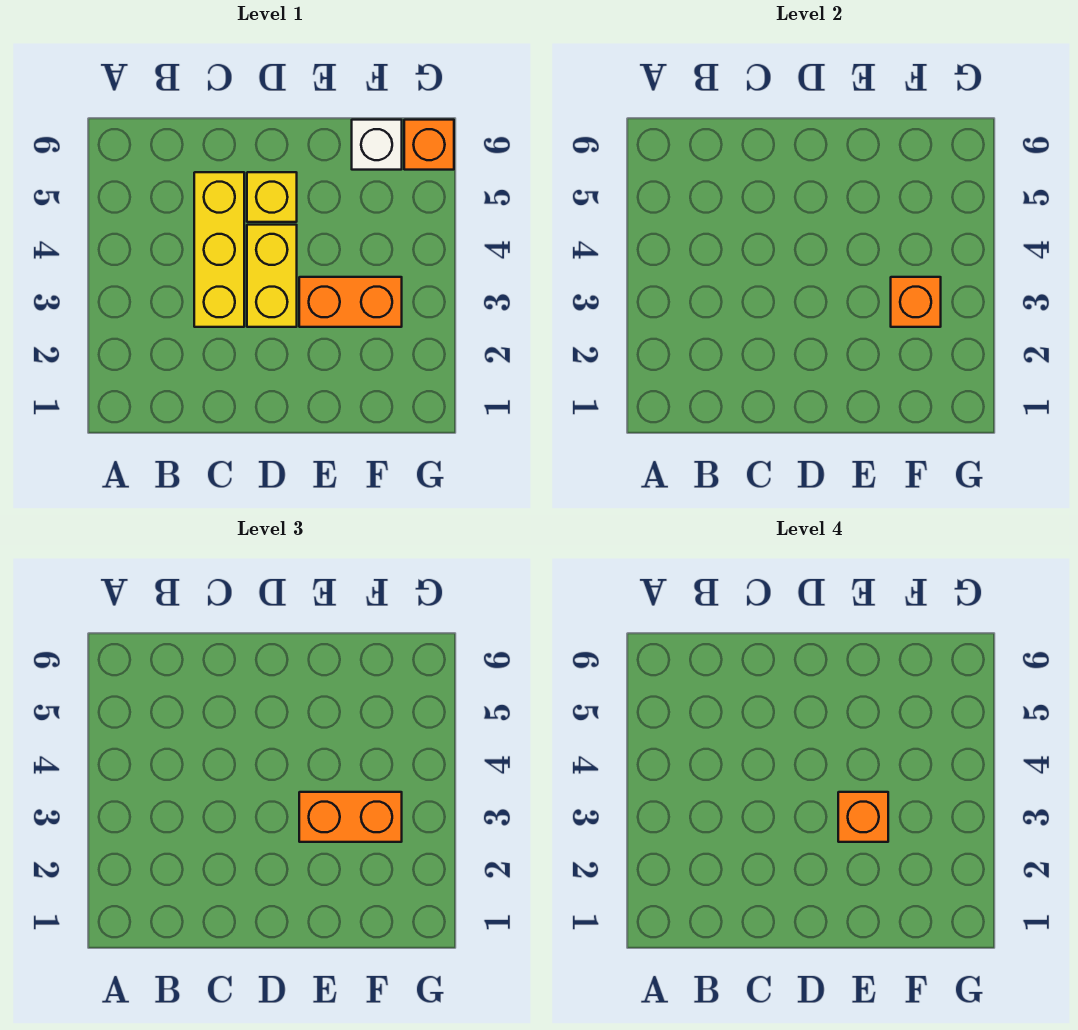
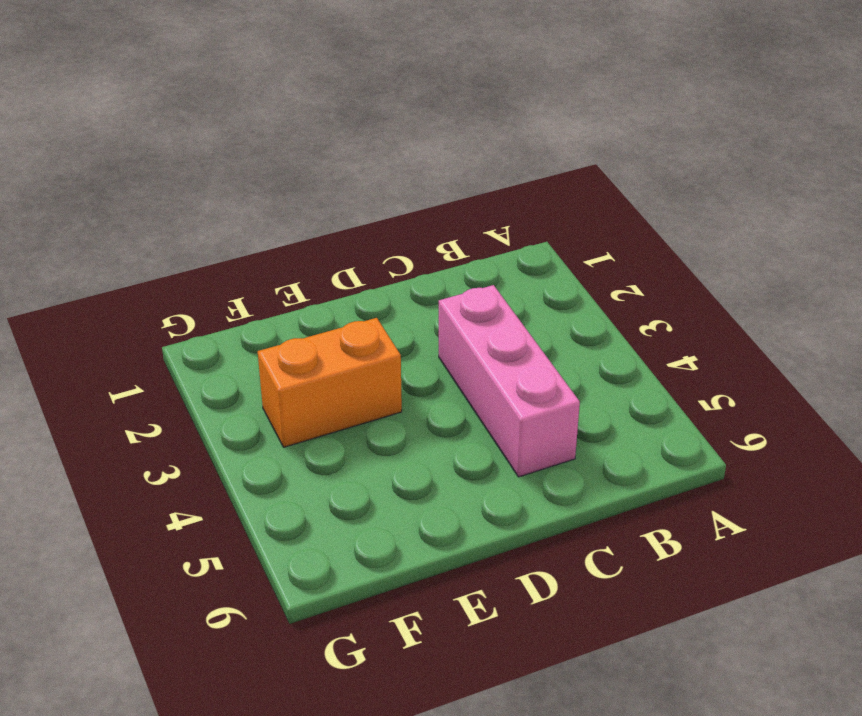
pink brick C3:C5 level 1 -> yellow brick C3:C5 level 1
none -> yellow brick D3:D4 level 1
none -> yellow brick D5 level 1

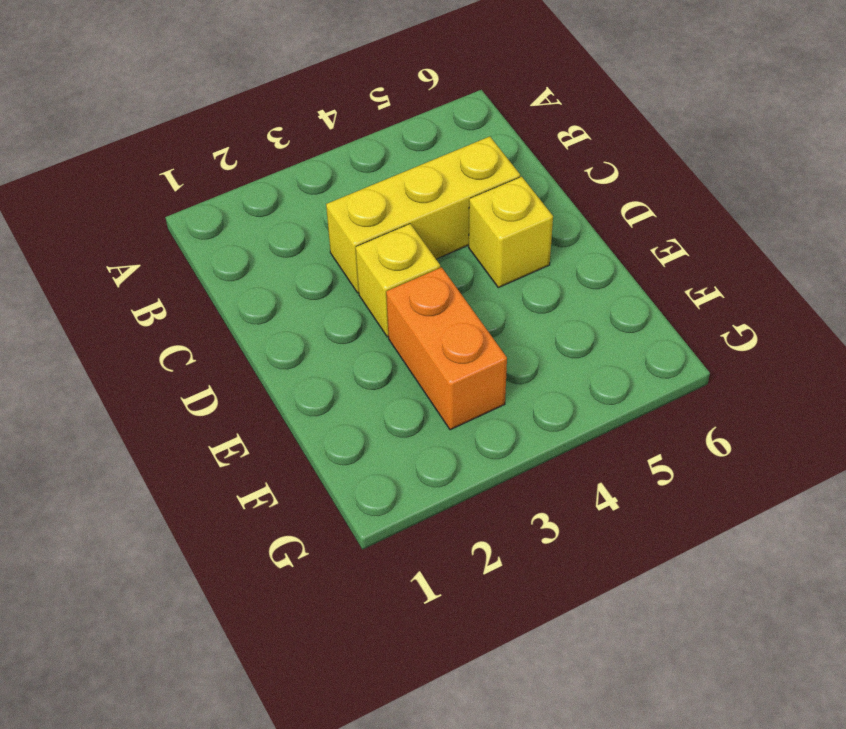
yellow brick D3 level 1 -> yellow brick D3:D4 level 1
none -> white brick F6 level 1
none -> orange brick G6 level 1

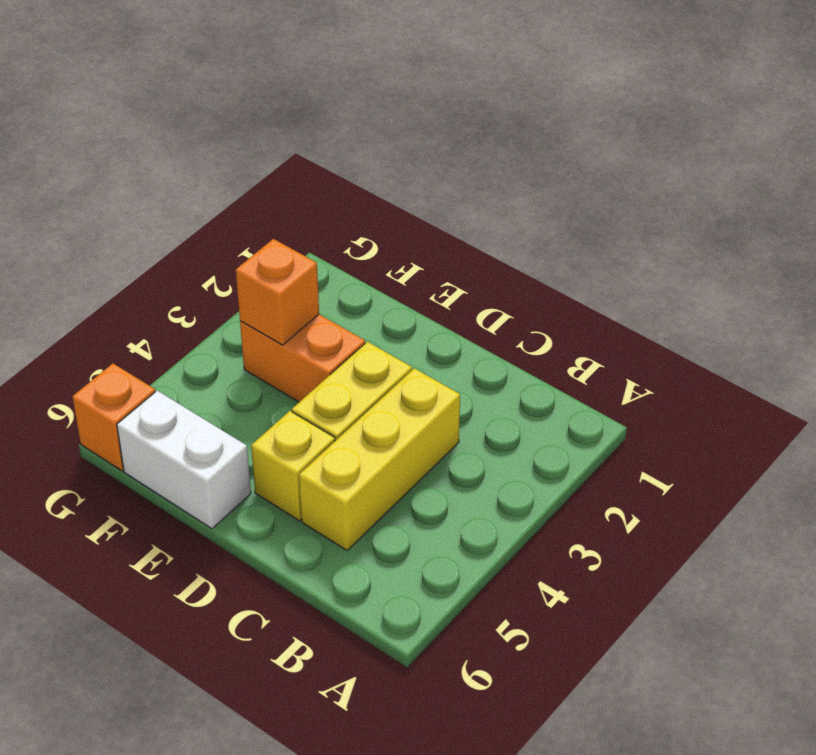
white brick E6:F6 level 1 -> white brick F6 level 1
none -> orange brick E3:F3 level 3
none -> orange brick E3 level 4

